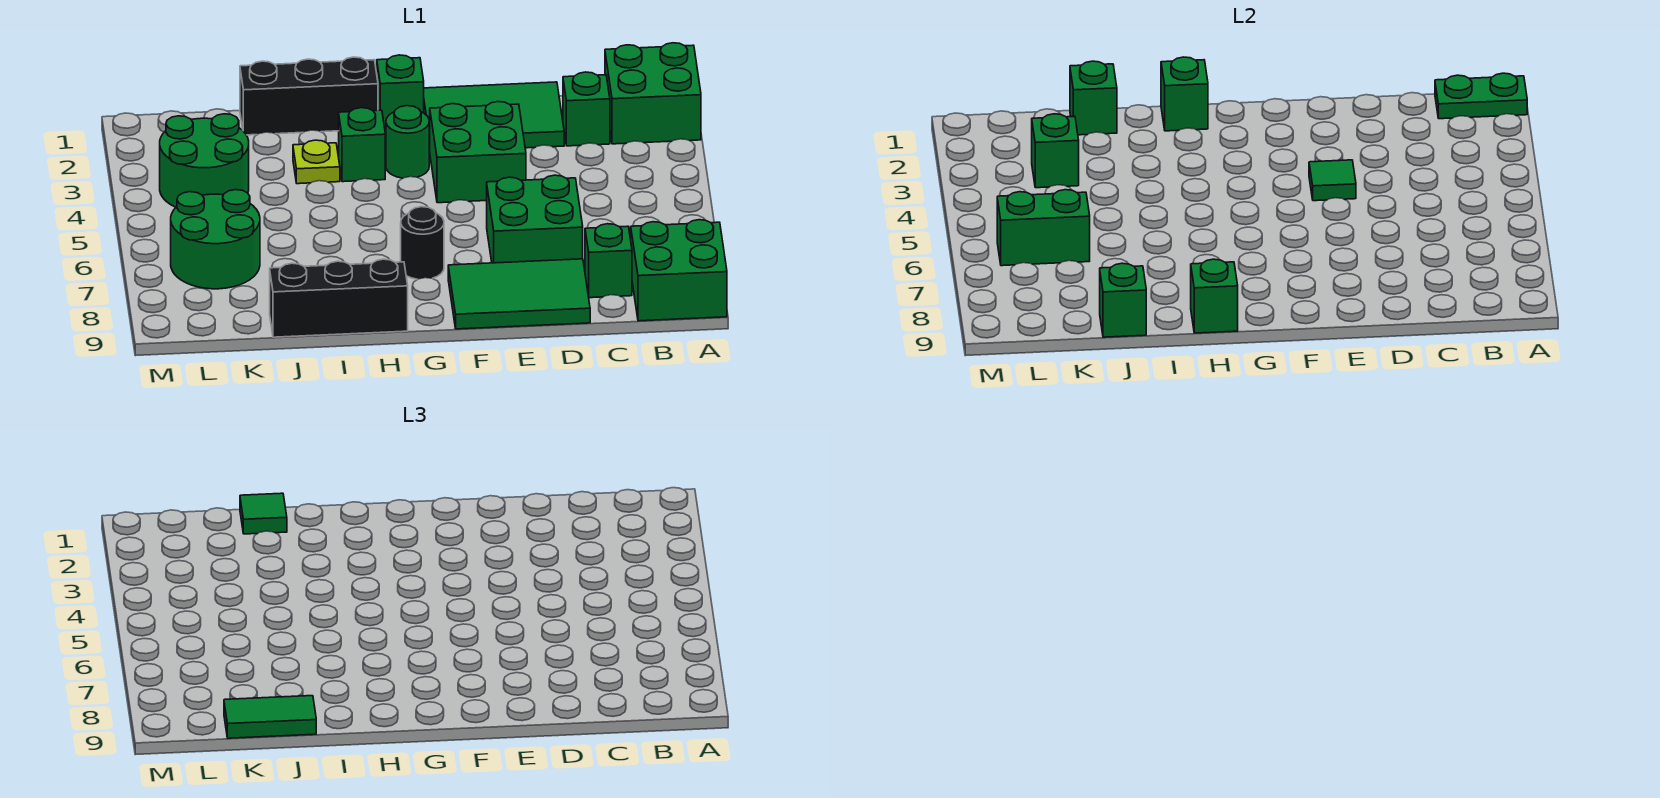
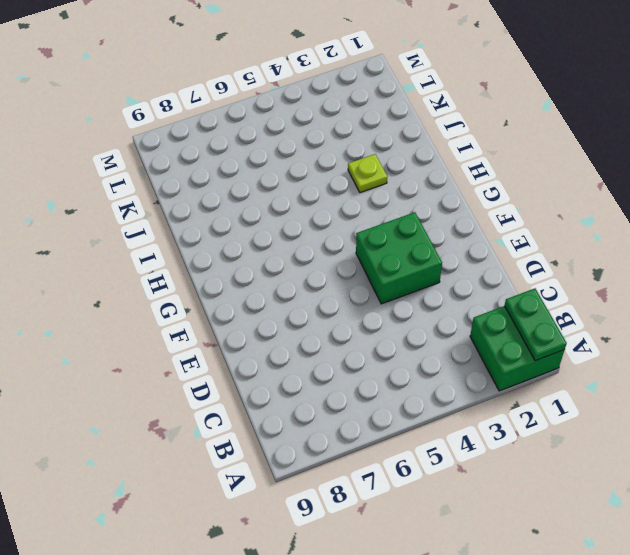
none -> green brick A8:B9 level 1
none -> green brick C2 level 1
none -> green brick C8 level 1

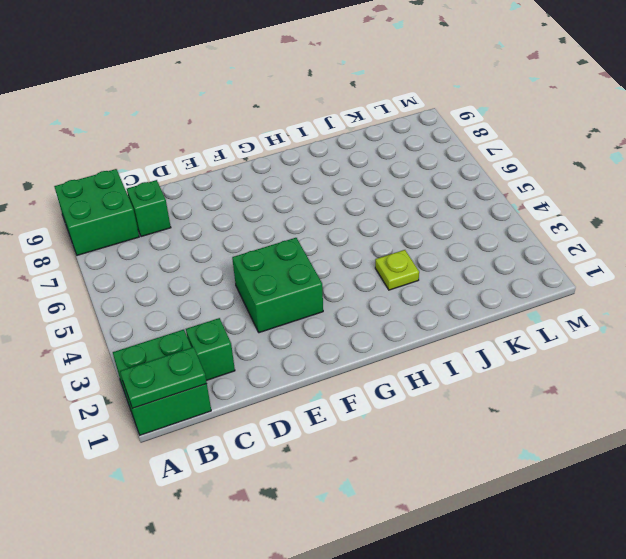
none -> green tile D1:F2 level 1
none -> green brick D6:E7 level 1
none -> green tile D8:F9 level 1

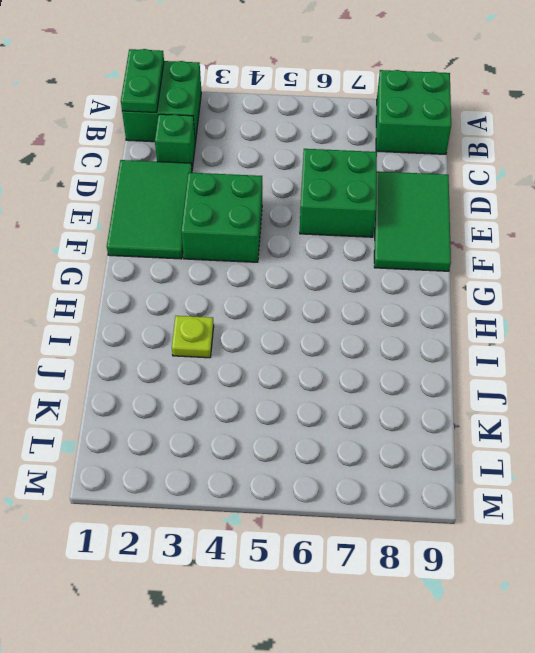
none -> green brick C8 level 1
none -> green brick G1 level 1
none -> green round brick G3 level 1

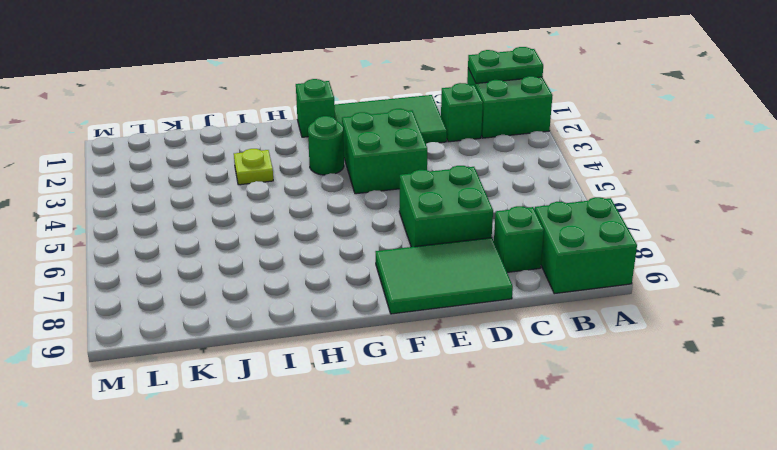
none -> black round brick G7 level 1
none -> black brick H1:J1 level 1
none -> green brick H3 level 1

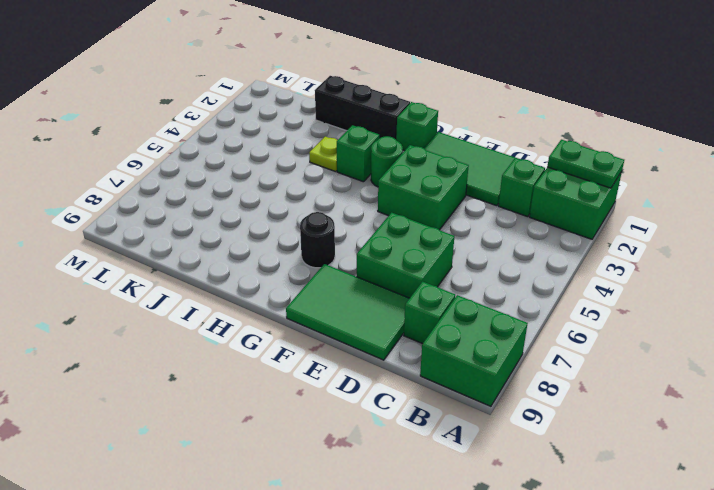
none -> black brick H9:J9 level 1
none -> green round brick K3:L4 level 1
none -> green round brick K6:L7 level 1

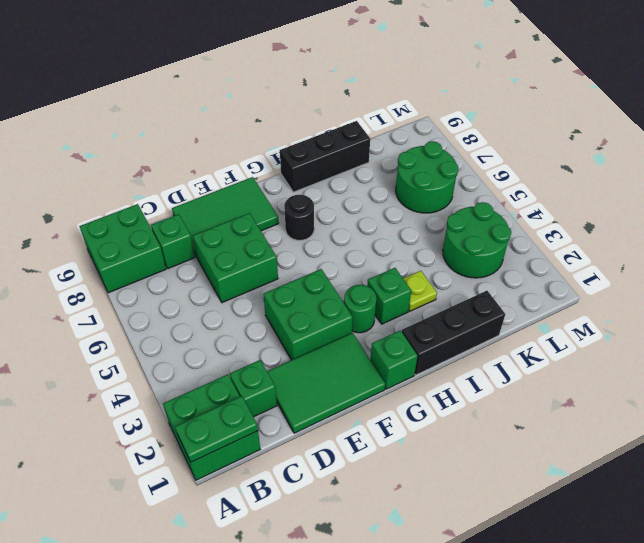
none -> green tile E4 level 2
none -> green brick H1 level 2
none -> green brick H9 level 2

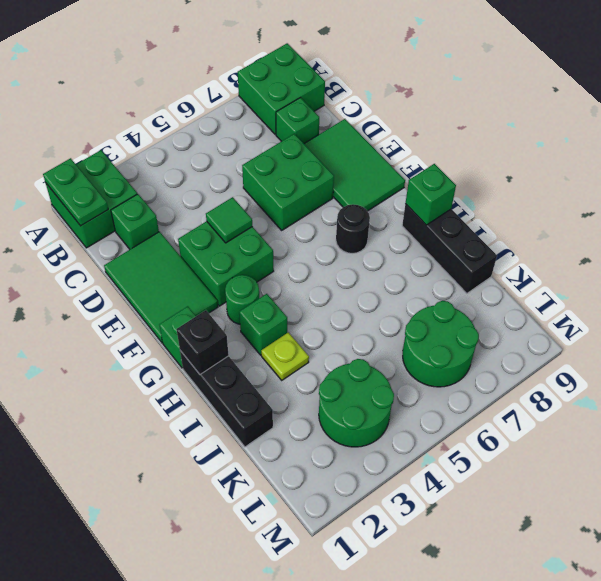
black brick H1 level 2 -> green brick H1 level 2
none -> green brick J1 level 2
none -> green brick J9 level 2
none -> green brick K3 level 2

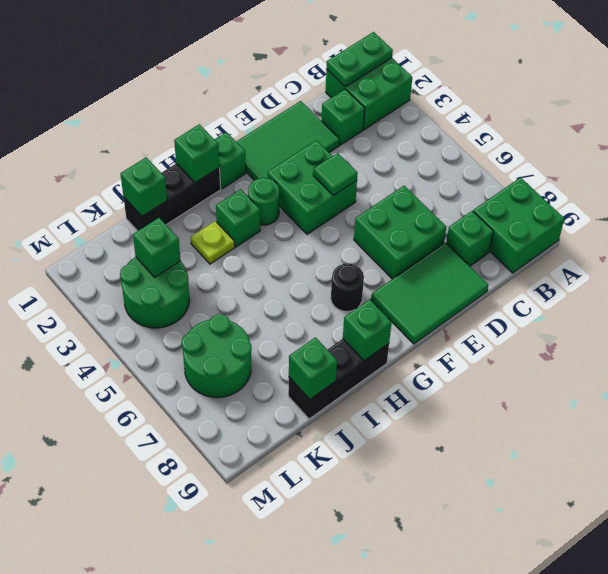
none -> green brick K6:L6 level 2
none -> green tile J1 level 3
none -> green tile J9:K9 level 3

